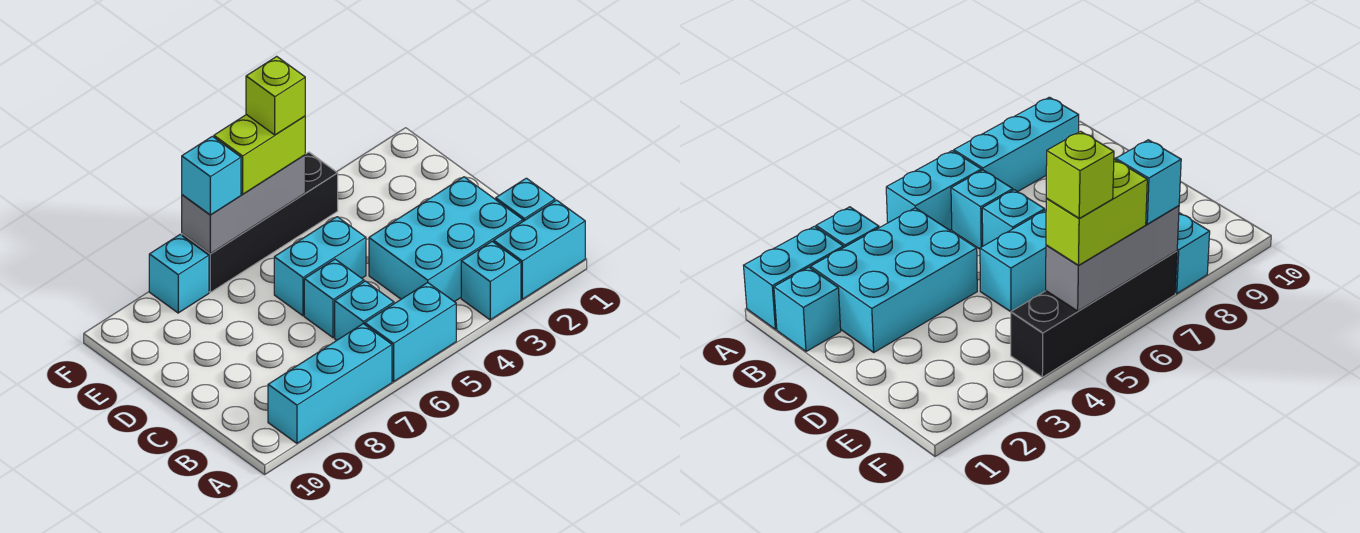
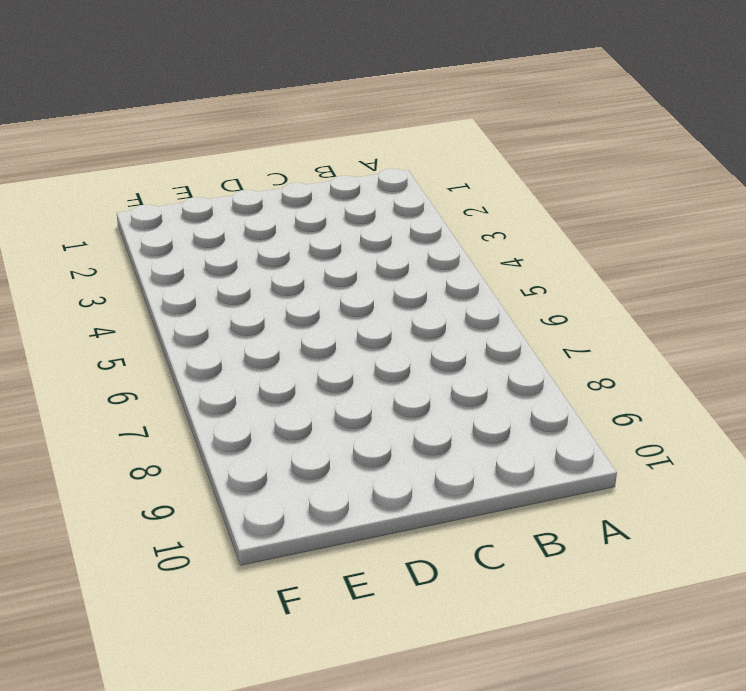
none -> cyan brick A1:A2 level 1
none -> cyan brick A3 level 1
none -> cyan brick A5:A6 level 1

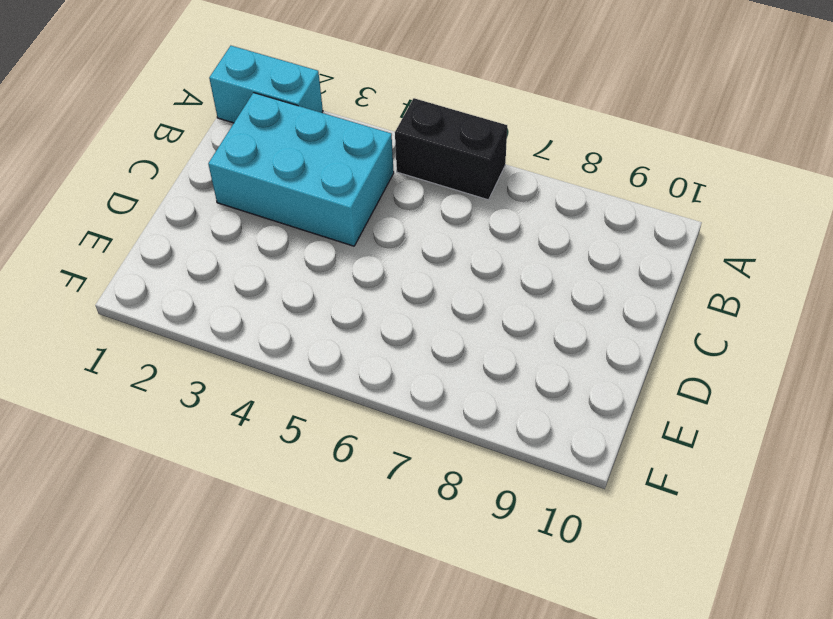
black brick A5:A6 level 1 -> cyan brick A5:A6 level 1
none -> cyan brick A3 level 1
none -> cyan brick A7:A9 level 1
none -> cyan brick B1 level 1

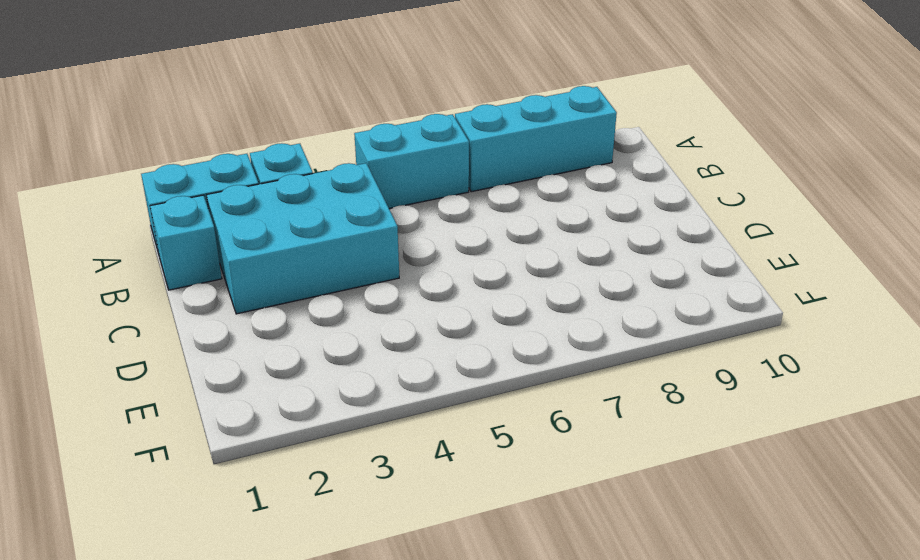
none -> cyan brick B6 level 1
none -> cyan brick C6 level 1
none -> cyan brick D5:D6 level 1

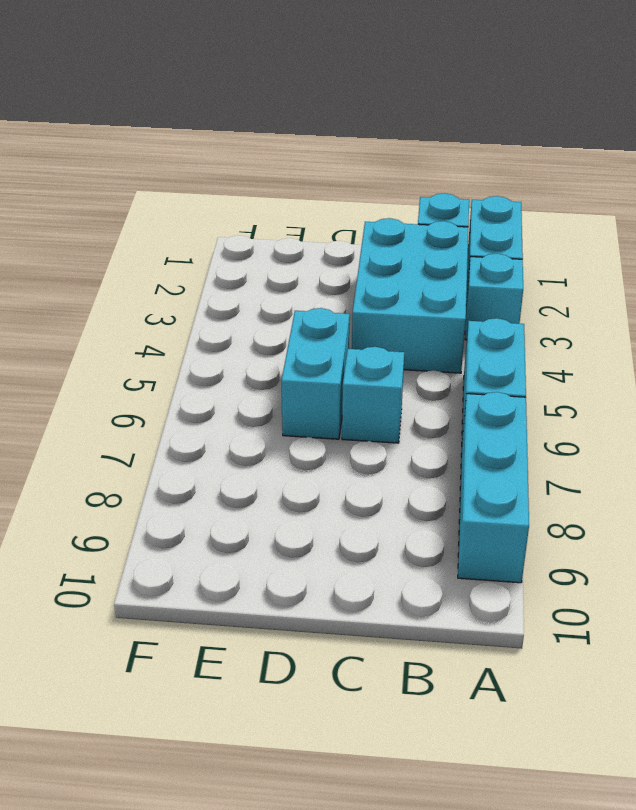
none -> cyan brick B6 level 1
none -> black brick F4:F7 level 1
none -> cyan brick F8 level 1

